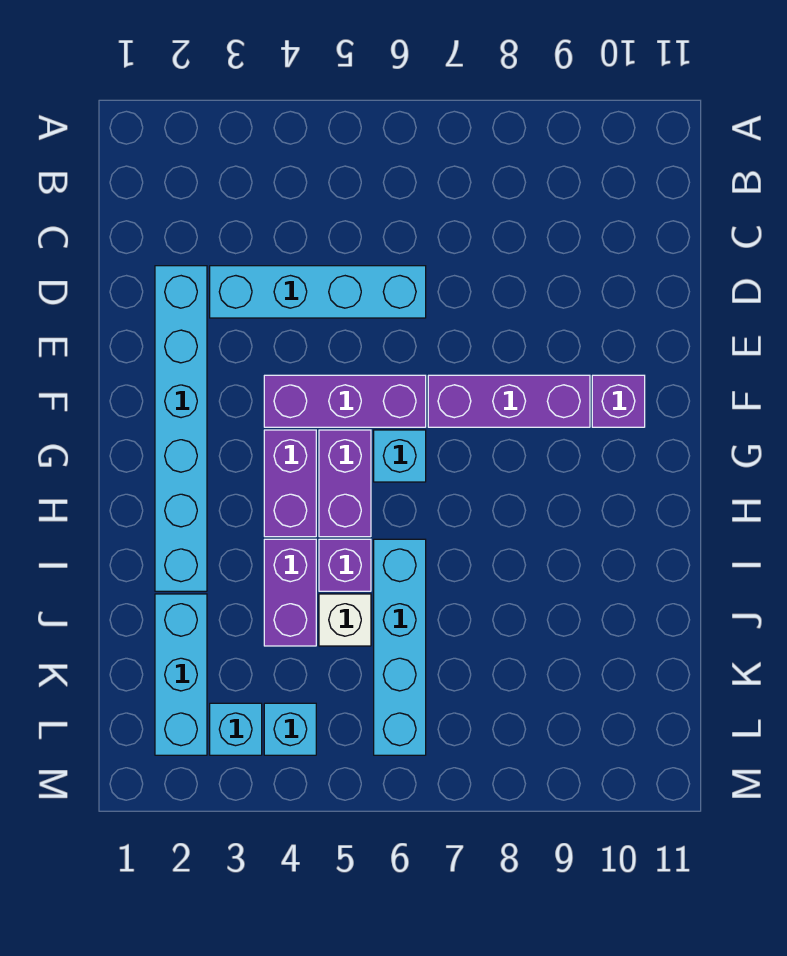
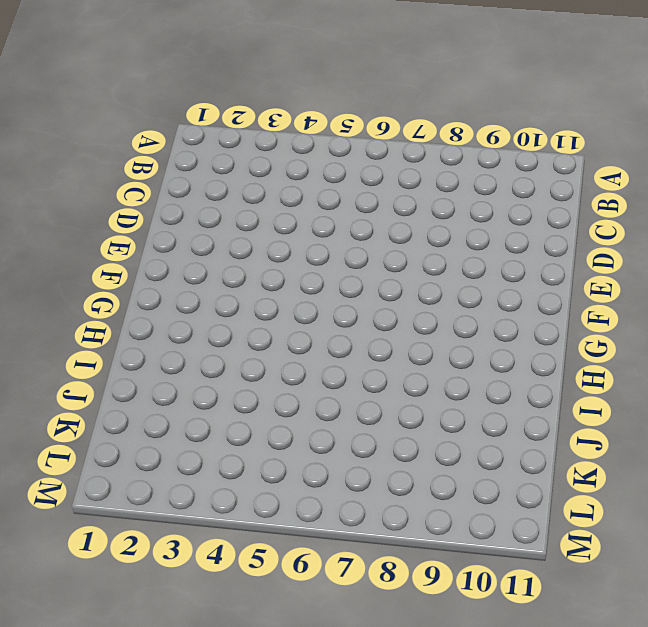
none -> cyan brick D2:I2 level 1
none -> cyan brick D3:D6 level 1
none -> purple brick F4:F6 level 1

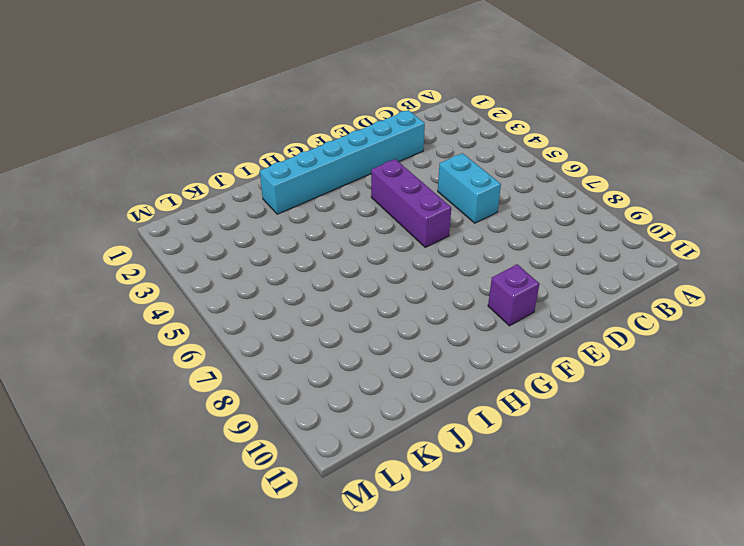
cyan brick D5:D6 level 1 -> cyan brick D3:D6 level 1
none -> purple brick F7:F9 level 1
none -> purple brick G4:H4 level 1
none -> purple brick G5:H5 level 1

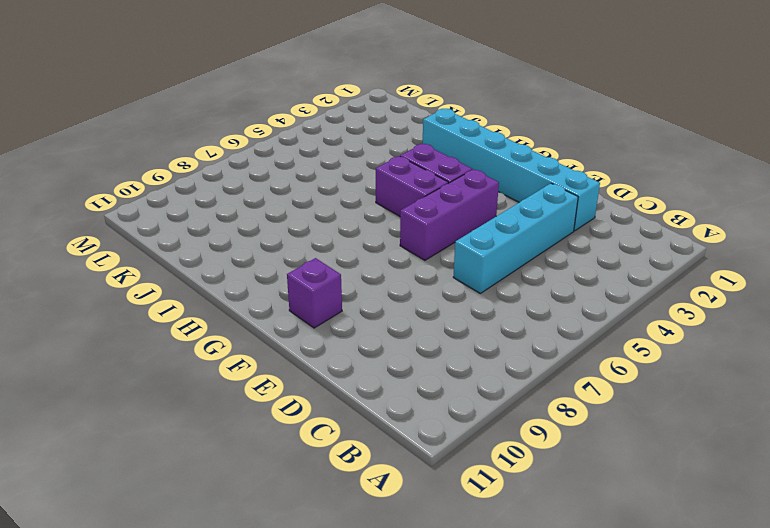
none -> purple brick F7:F9 level 1
none -> cyan brick G6 level 1
none -> purple brick I4:J4 level 1

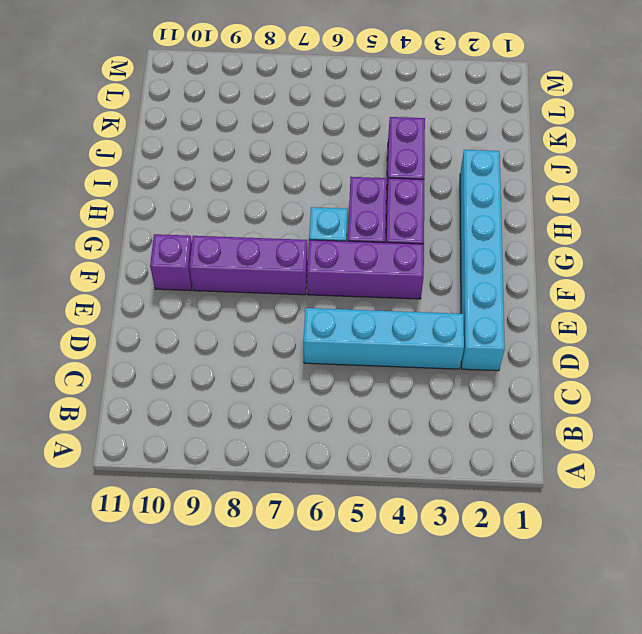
none -> purple brick I5 level 1
none -> cyan brick I6:L6 level 1
none -> cyan brick J2:L2 level 1

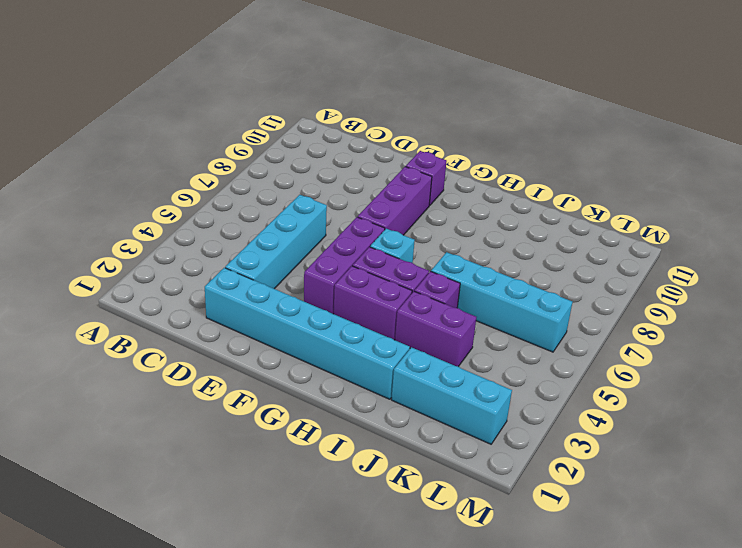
none -> white brick J5 level 1
none -> cyan brick L3 level 1
none -> cyan brick L4 level 1

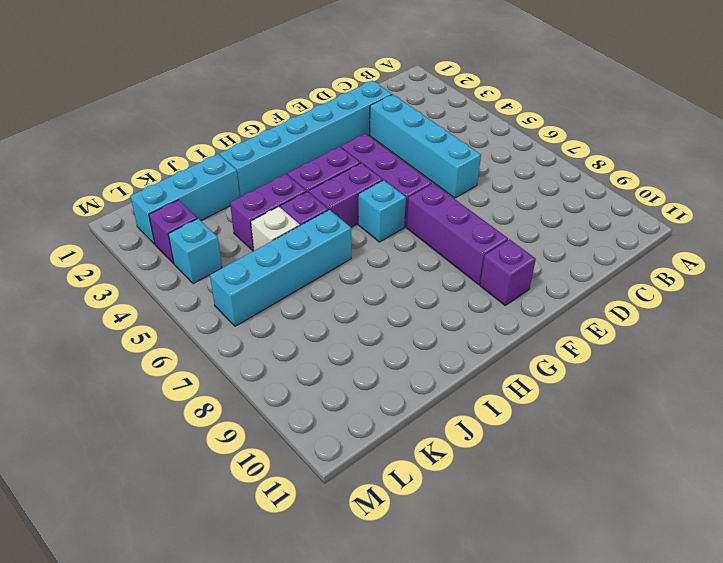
purple brick L3 level 1 -> cyan brick L3 level 1

